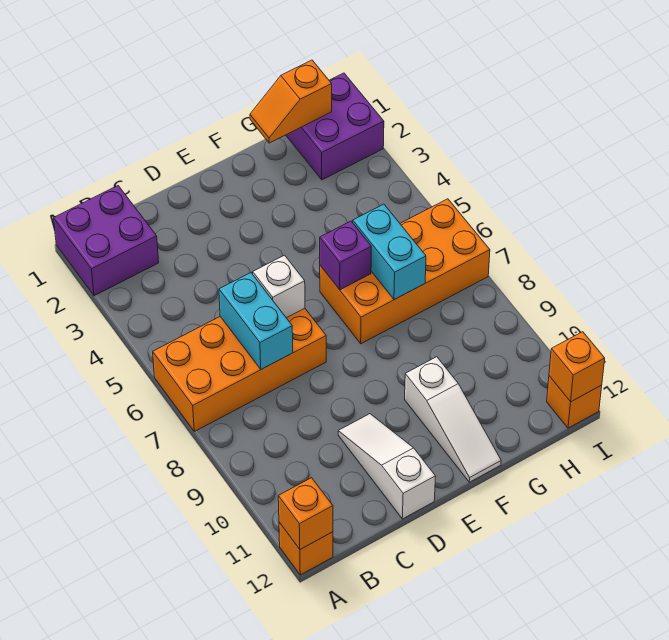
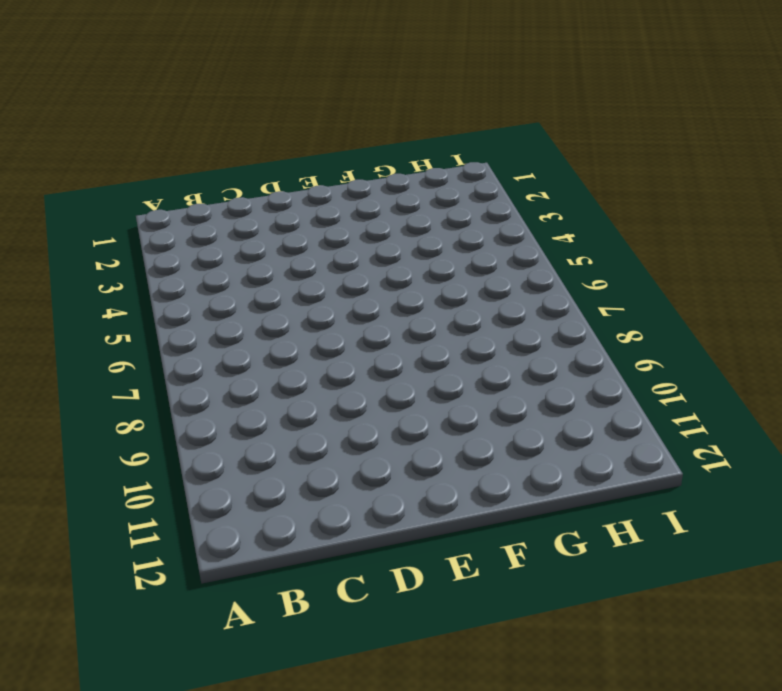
none -> purple brick A1:B2 level 1
none -> orange brick A6:D7 level 1
none -> orange brick A12 level 1

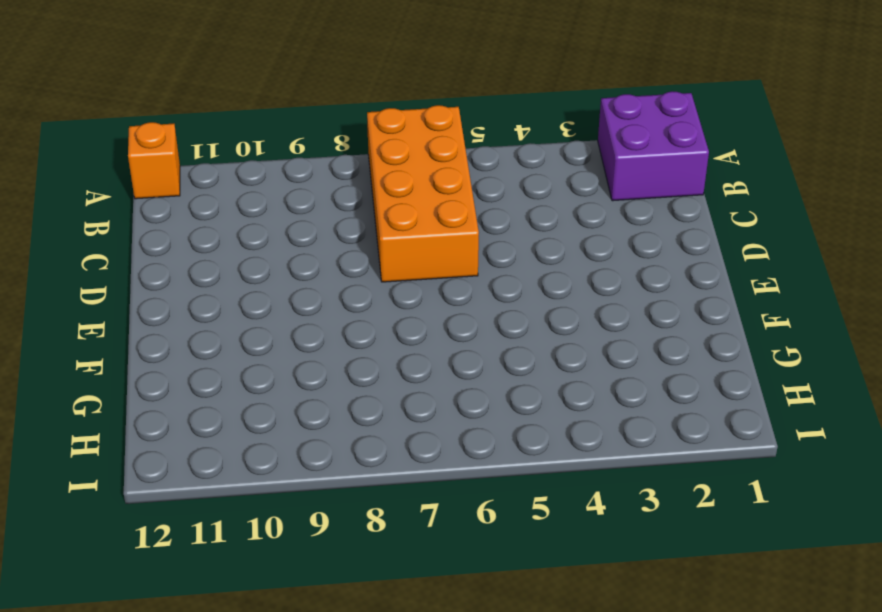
none -> white slope D10:D12 level 1 top 12
none -> orange brick F6:I7 level 1
none -> white slope F10:F12 level 1 top 10

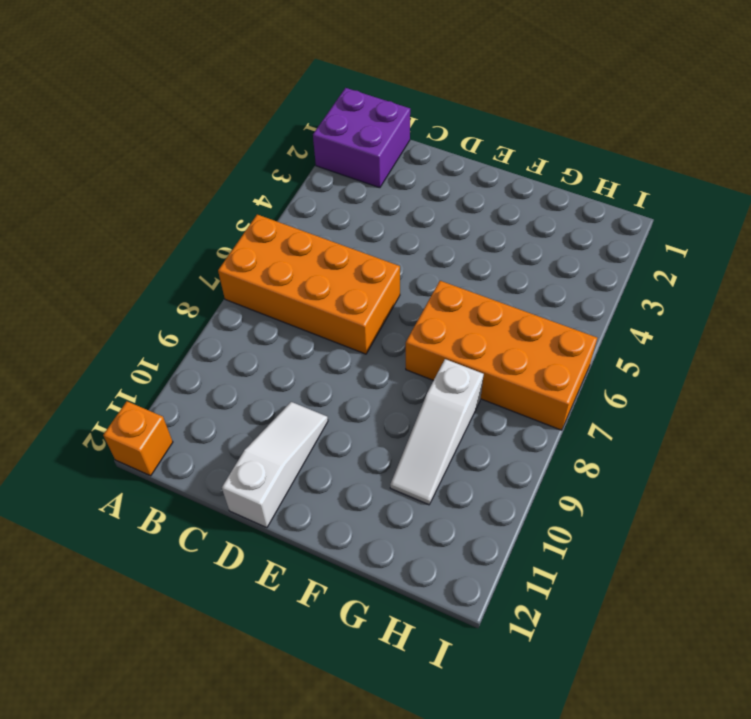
white slope G8:G10 level 1 top 8 -> white slope F10:F12 level 1 top 10
none -> purple brick H1:I2 level 1
none -> orange brick I12 level 1
none -> orange brick A12 level 2

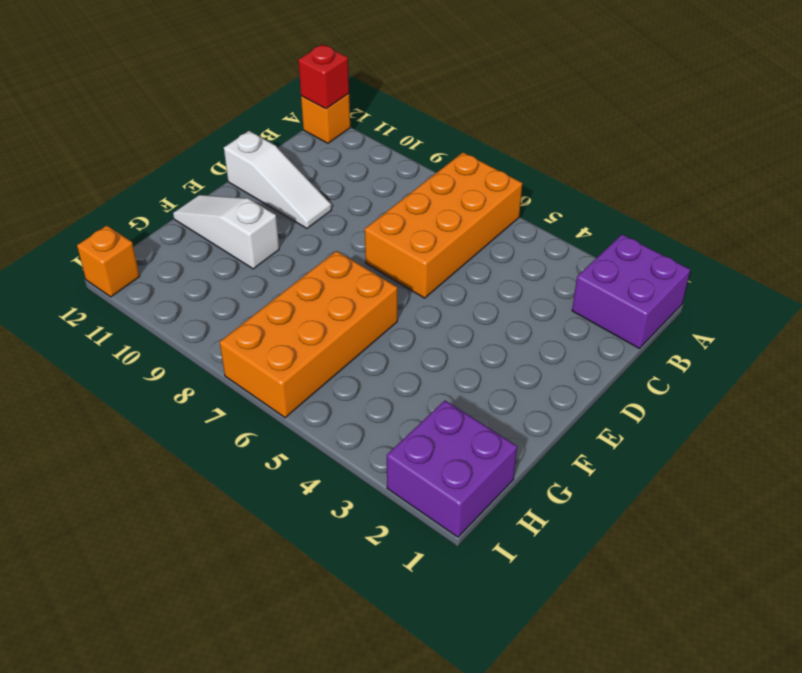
red brick A12 level 2 -> orange brick A12 level 2
none -> cyan brick C6:C7 level 2
none -> white brick D6 level 2
none -> purple brick F6 level 2

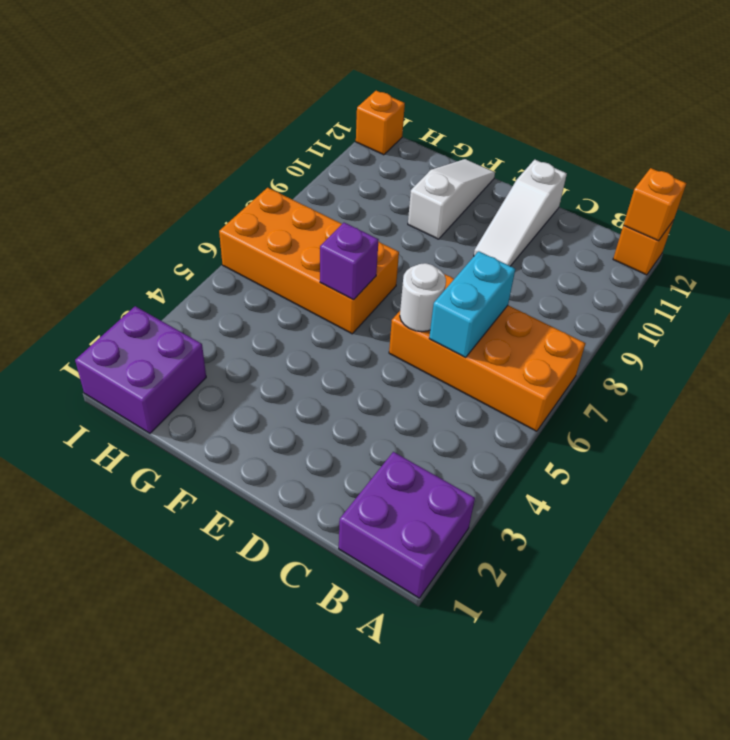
white round brick D6 level 2 -> white brick D6 level 2
none -> orange slope G1:H1 level 2 top H
none -> cyan brick G6:G7 level 2
none -> orange brick I12 level 2

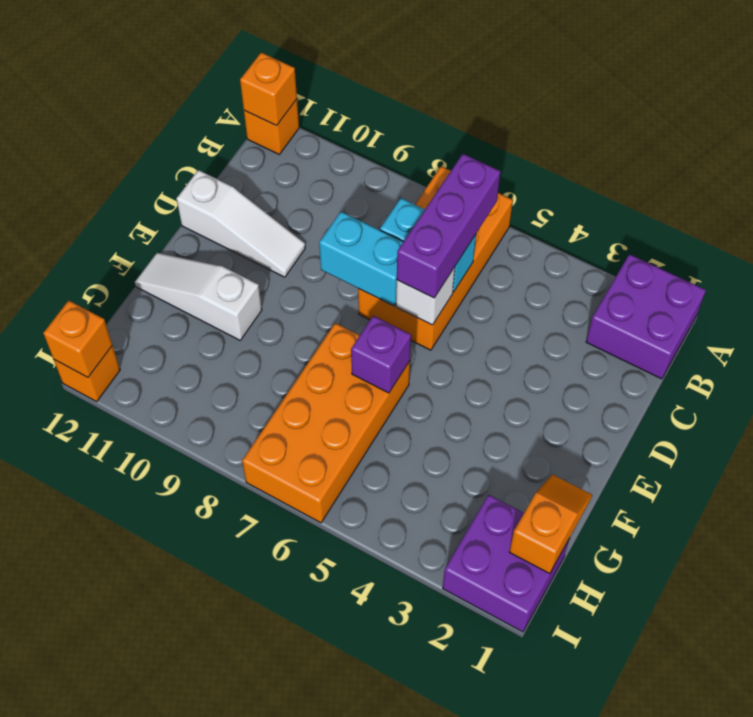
purple brick B6:D6 level 3 -> none
cyan brick D7:D8 level 2 -> cyan brick G6:G7 level 2

